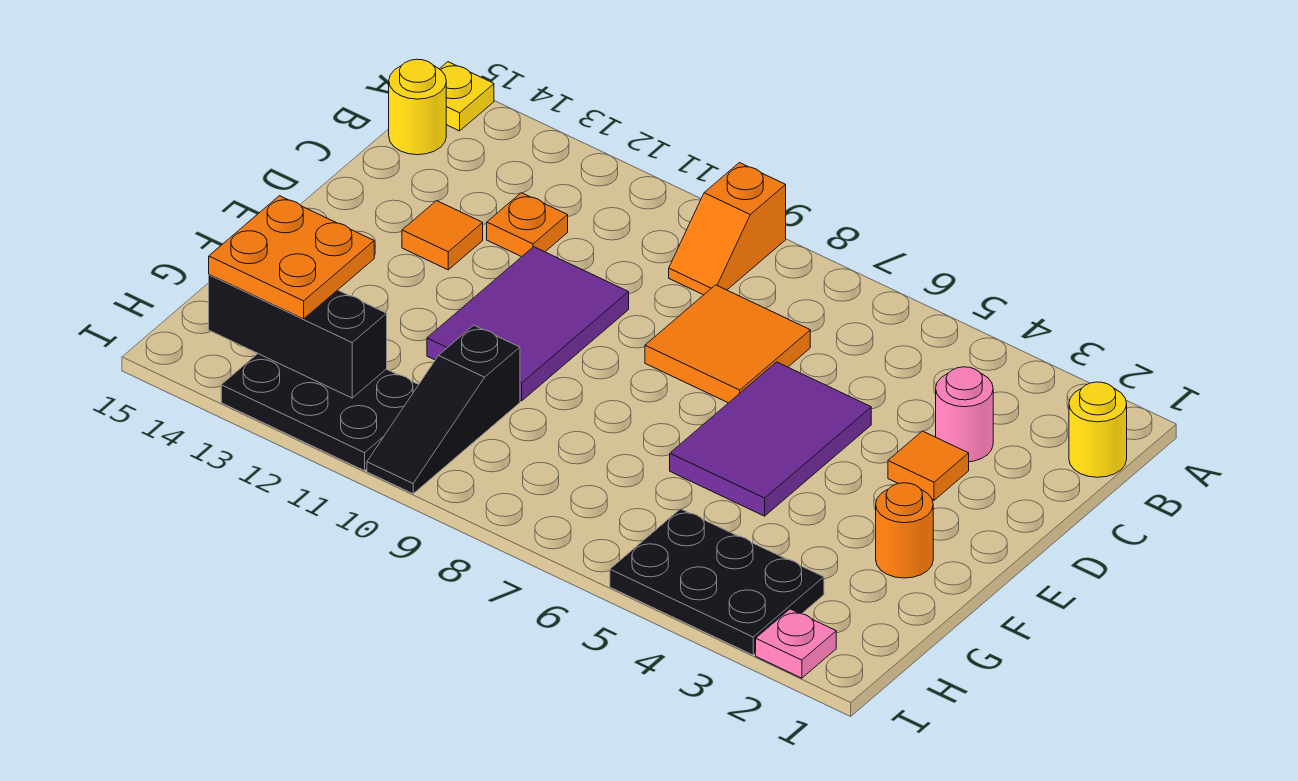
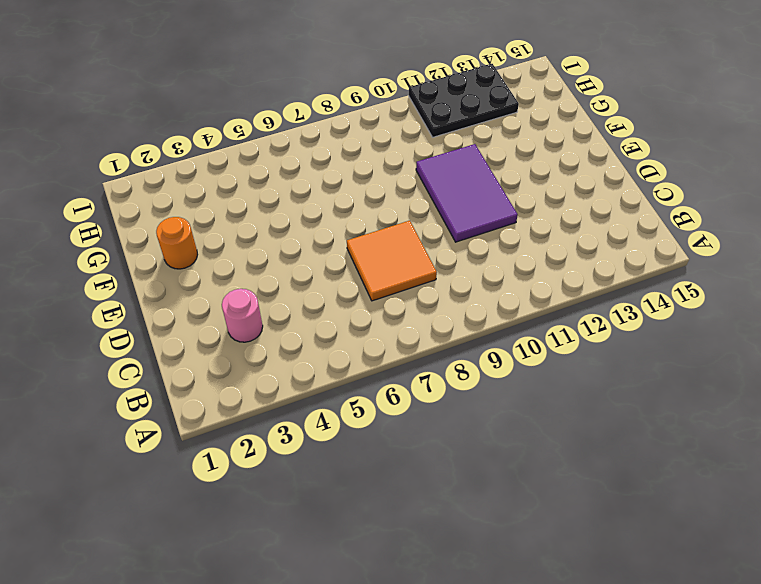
none -> orange slope A9:B9 level 1 top A
none -> yellow plate A15 level 1
none -> yellow round brick B1 level 1

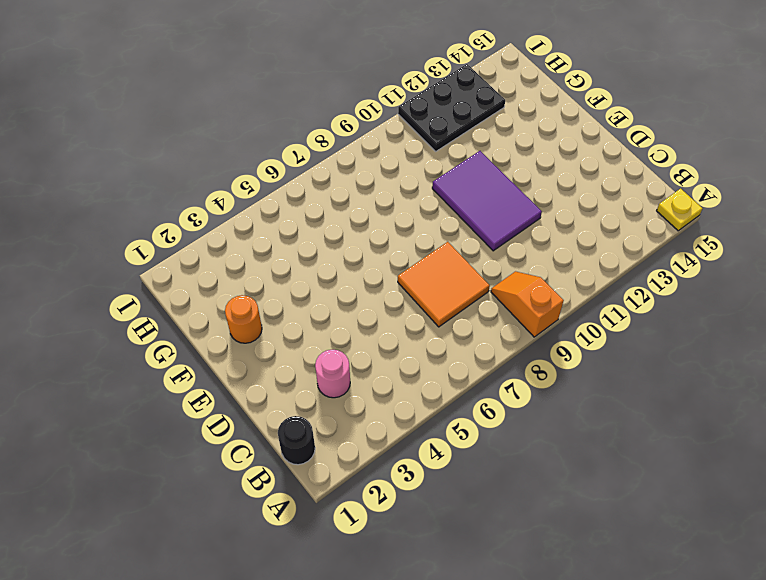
black round brick B1 level 1 -> yellow round brick B1 level 1
none -> yellow round brick B15 level 1
none -> orange plate C12 level 1
none -> orange tile D3 level 1

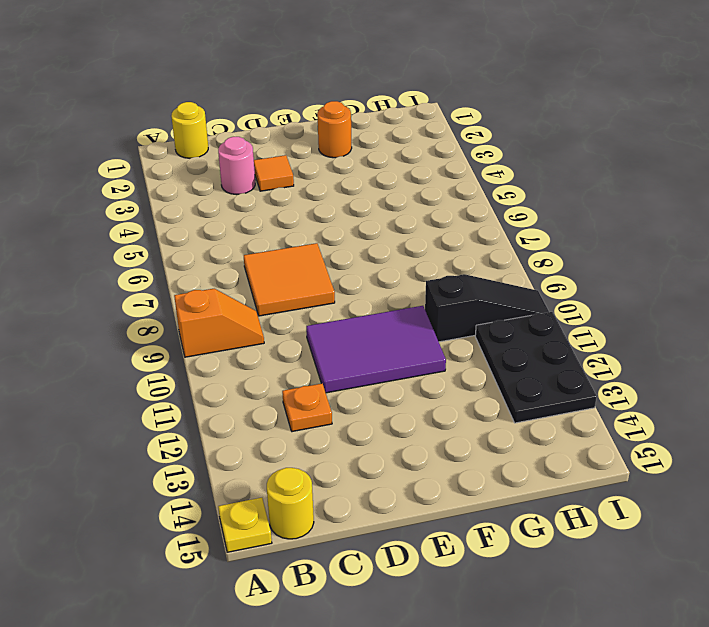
none -> purple tile D5:F6 level 1
none -> orange tile D13 level 1
none -> black plate H3:I5 level 1

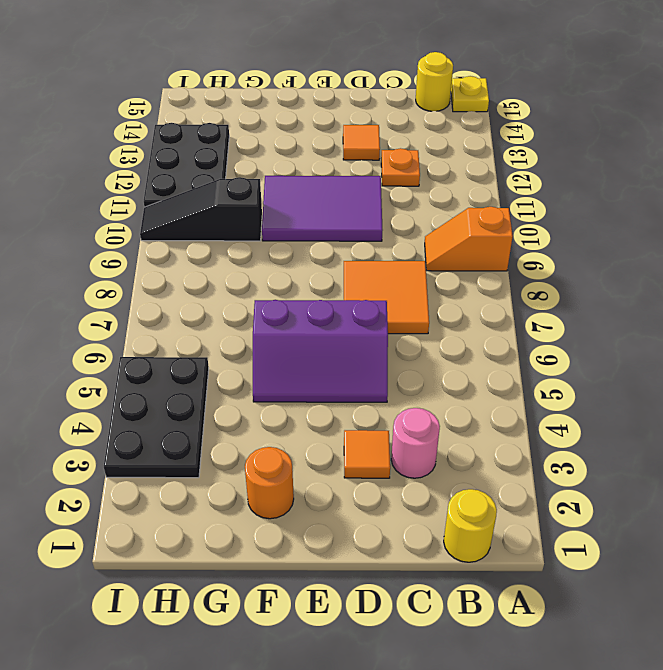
purple slope D5:F6 level 1 top 6 -> purple tile D5:F6 level 1
none -> pink plate I2 level 1
none -> black brick H12:H14 level 2
none -> orange plate G13:H14 level 3

